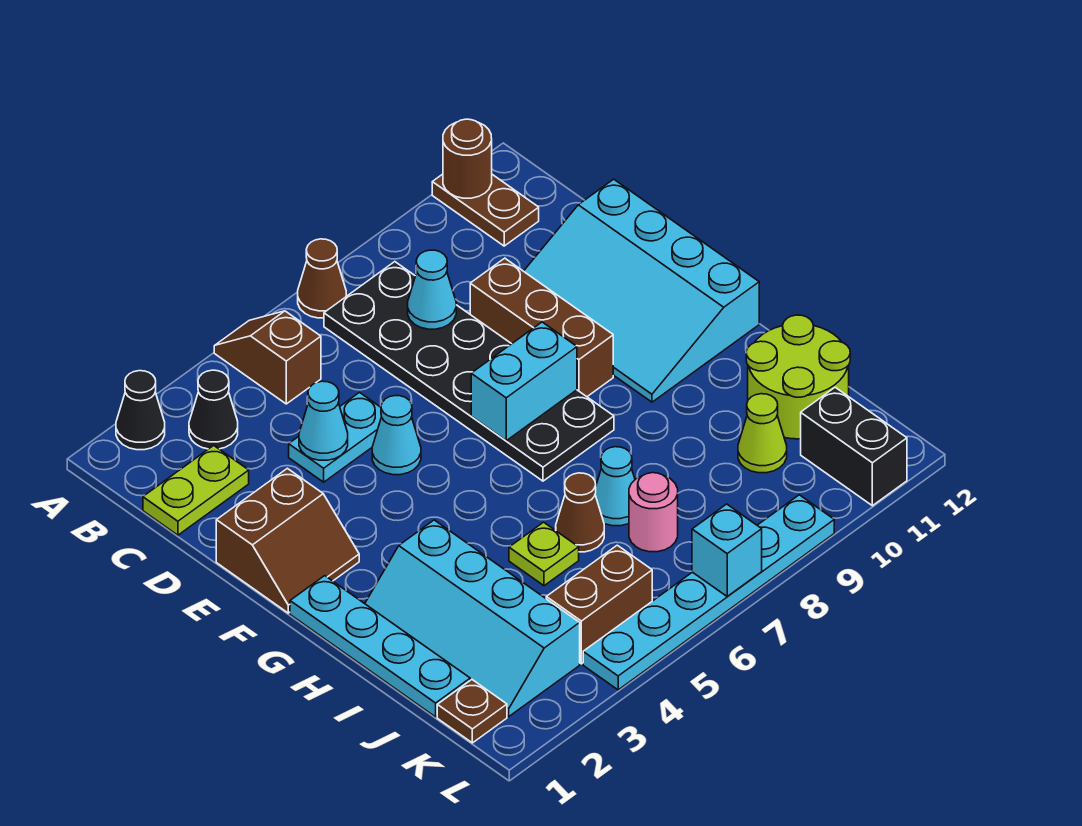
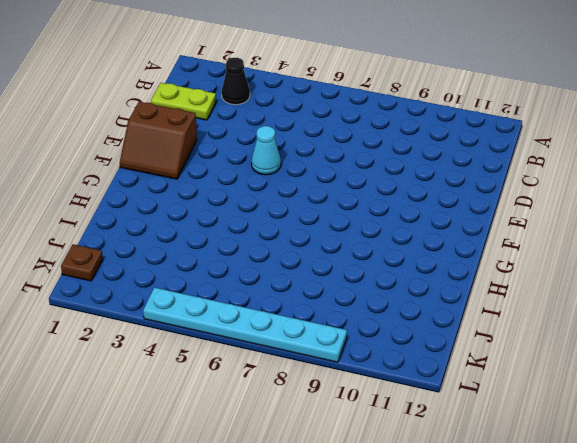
none -> black cone A2 level 1
none -> brown slope A5:B5 level 1 top B
none -> brown cone A7 level 1

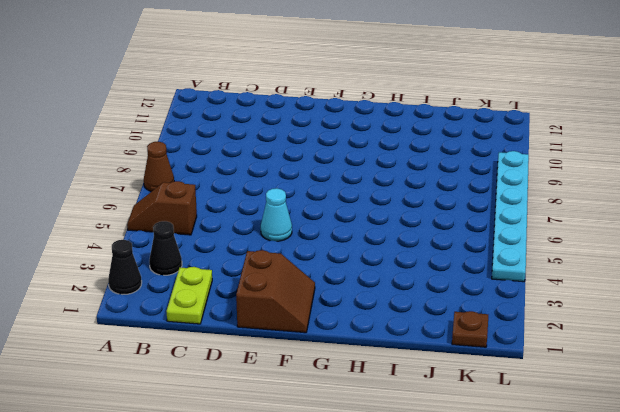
none -> brown plate A11:B11 level 1
none -> black plate B7:G8 level 1
none -> cyan plate D4:D5 level 1

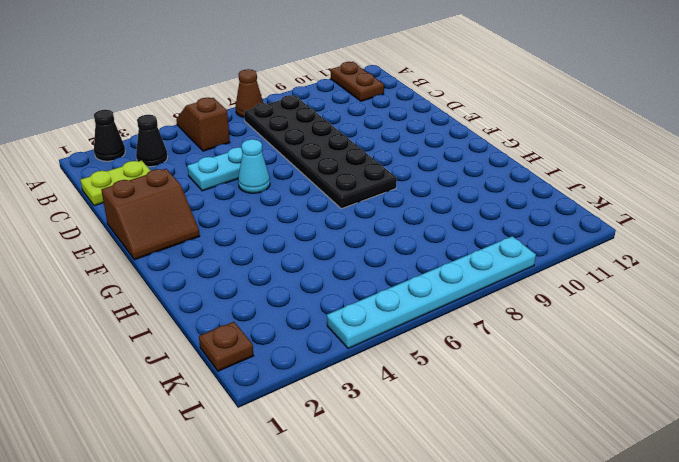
none -> brown brick D9:F9 level 1
none -> cyan slope D10:G12 level 1 top 12
none -> cyan plate G1:J1 level 1

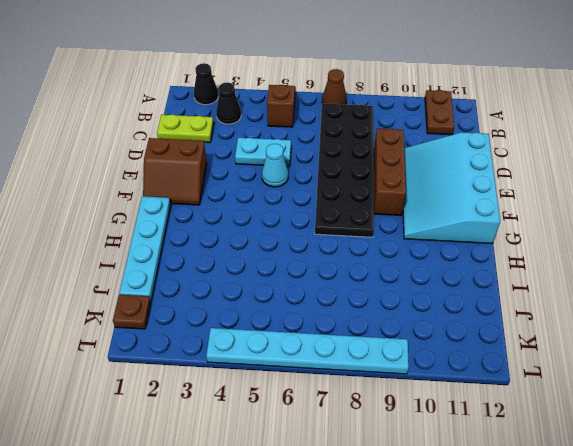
none -> cyan slope H2:K3 level 1 top 3
none -> lime plate I5 level 1
none -> brown cone I6 level 1

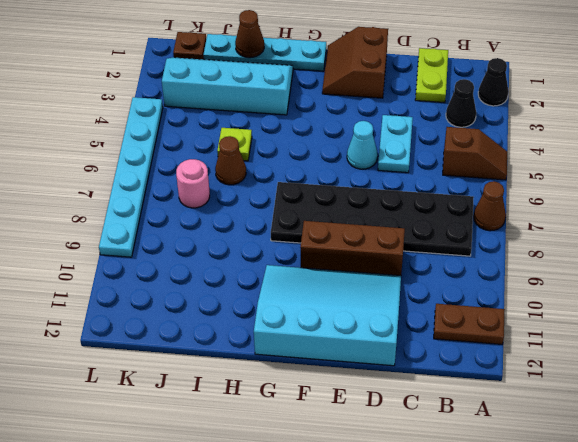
brown cone I1 level 2 -> none
none -> cyan cone I7 level 1
none -> lime round brick I11:J12 level 1
none -> lime cone J10 level 1

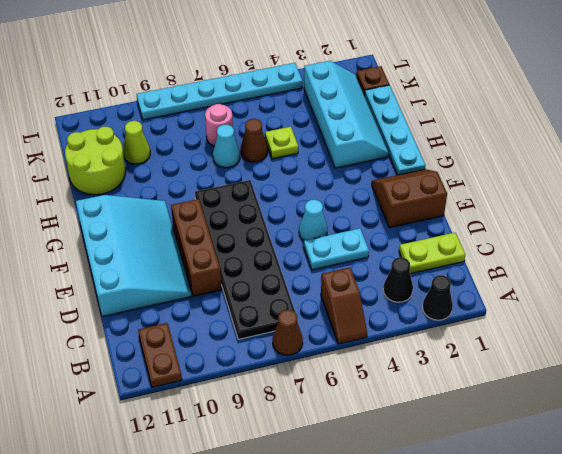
none -> brown brick K4:K5 level 1
none -> black brick K11:L11 level 1
none -> brown round brick A11 level 2

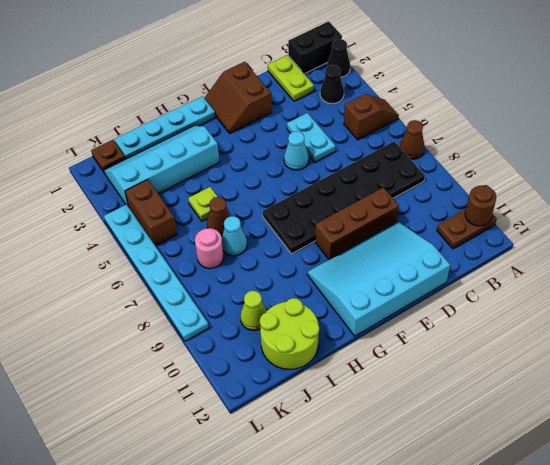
black brick A1:B1 level 1 -> black brick K11:L11 level 1
none -> cyan cone C8 level 2
none -> cyan cone D4 level 2
none -> cyan brick F7:F8 level 2

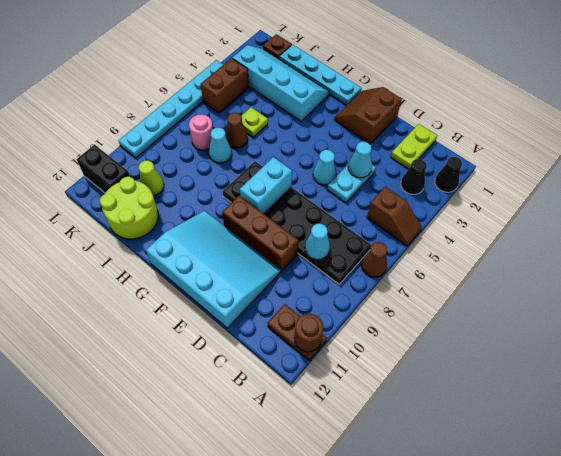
none -> cyan brick L7 level 2

